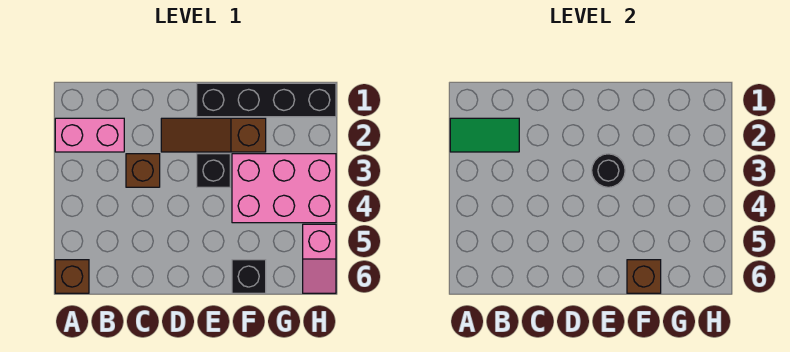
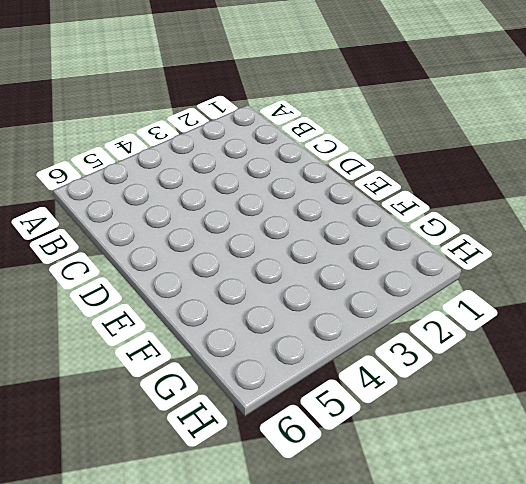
none -> pink brick A2:B2 level 1
none -> brown brick A6 level 1
none -> brown brick C3 level 1

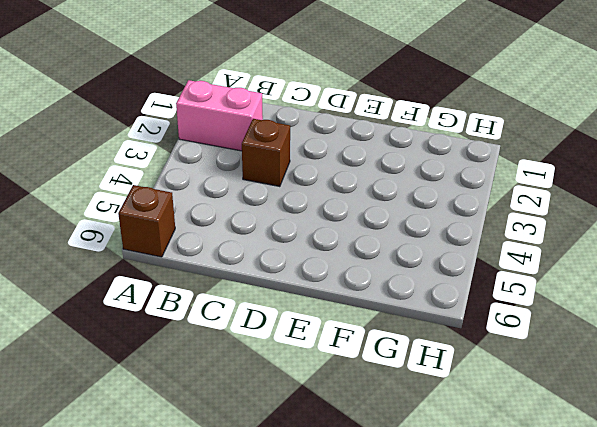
none -> brown slope D2:F2 level 1 top F
none -> black brick E1:H1 level 1
none -> black brick E3 level 1

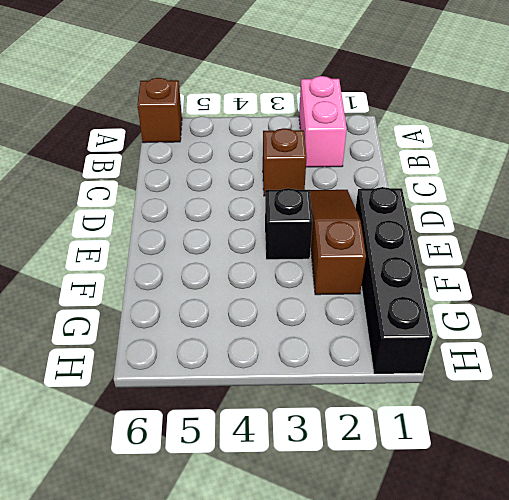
none -> pink brick F3:H4 level 1
none -> black brick F6 level 1
none -> pink slope H5:H6 level 1 top 5

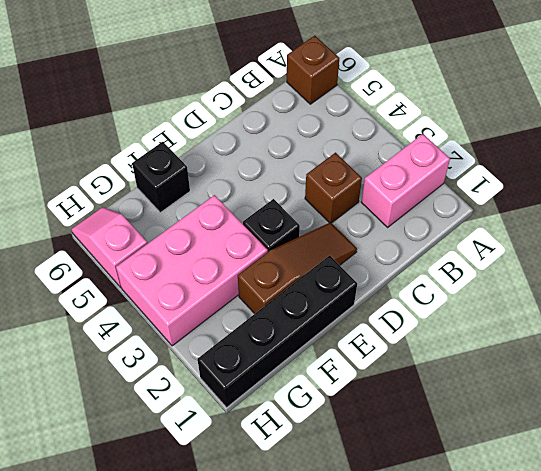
none -> green tile A2:B2 level 2
none -> black round brick E3 level 2
none -> brown brick F6 level 2

